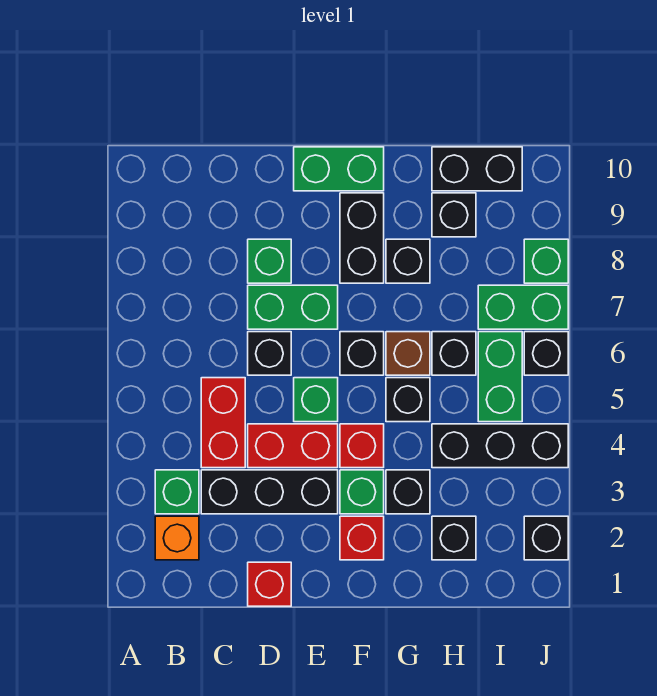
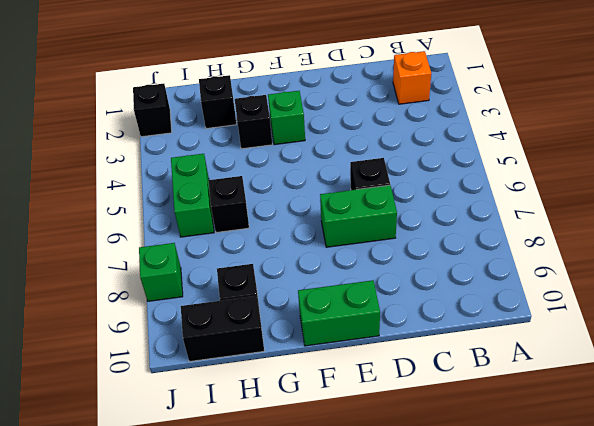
none -> green brick B3 level 1
none -> black brick C3:E3 level 1
none -> red brick C4:C5 level 1
none -> red brick D1 level 1

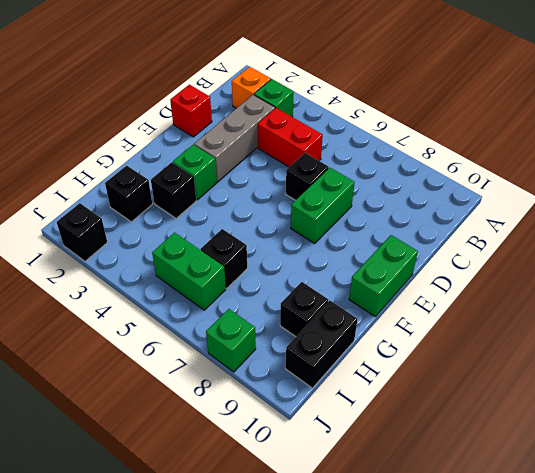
grey brick C3:E3 level 1 -> black brick C3:E3 level 1
none -> red brick D4:E4 level 1
none -> green brick D8 level 1
none -> green brick E5 level 1
none -> red brick F2 level 1

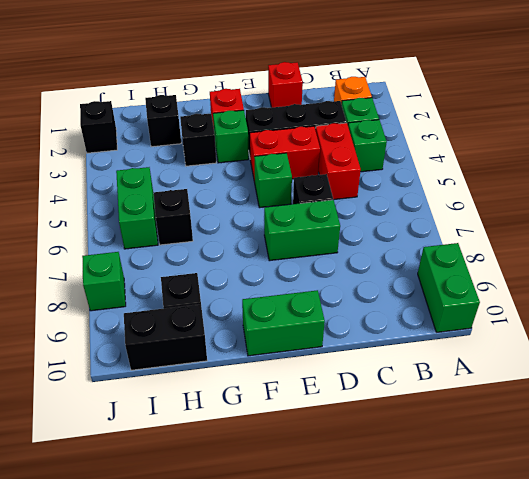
green brick A9:A10 level 1 -> green brick I7:J7 level 1
green brick B4 level 1 -> green brick D8 level 1
none -> red brick F4 level 1
none -> black brick F6 level 1
none -> black brick F8:F9 level 1
none -> black brick G5 level 1

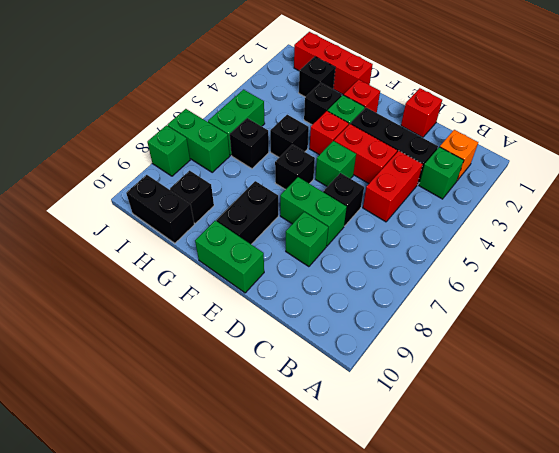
red brick G1:I1 level 1 -> none
none -> brown brick G6 level 1
none -> black brick G8 level 1
none -> black brick H4:J4 level 1
none -> black brick J2 level 1

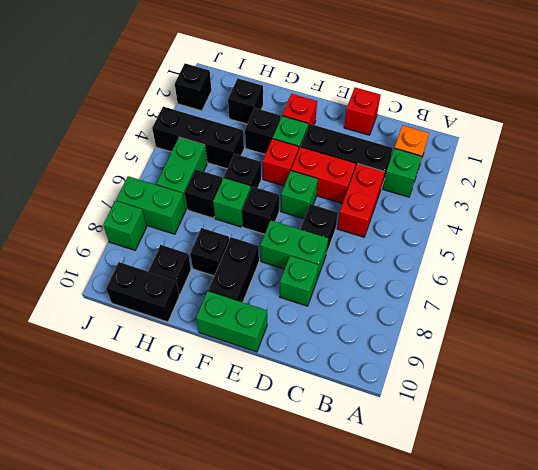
green brick G6 level 1 -> brown brick G6 level 1
none -> black brick J6 level 1

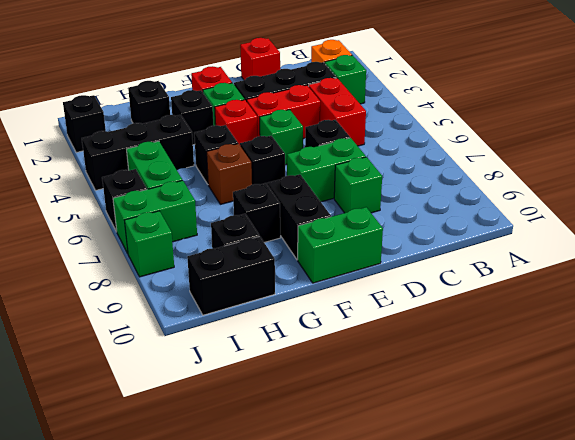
none -> black brick H6 level 1

